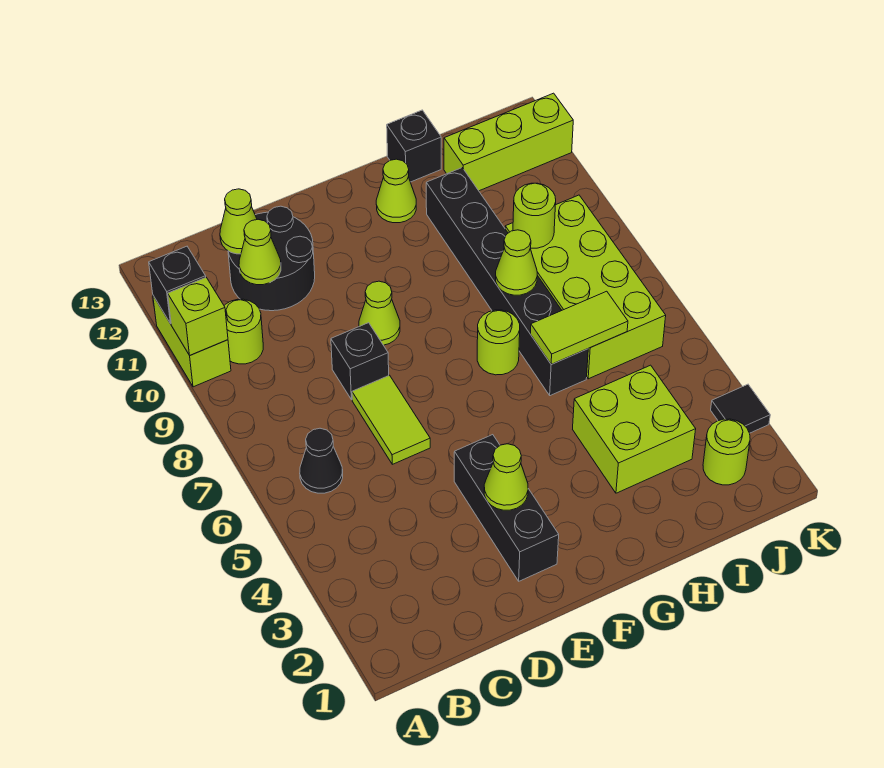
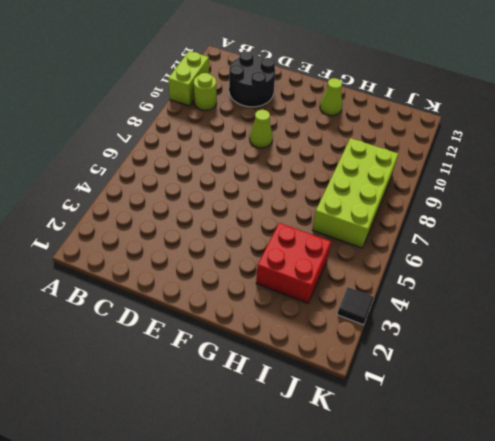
red brick H3:I4 level 1 -> lime brick H3:I4 level 1
none -> black cone B6 level 1
none -> lime tile D6:D7 level 1
none -> black brick D8 level 1

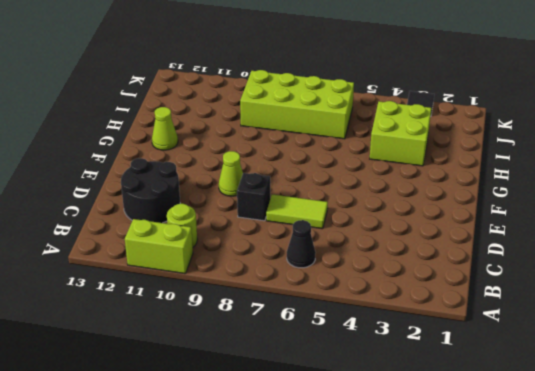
none -> black brick E2:E4 level 1
none -> lime round brick G7 level 1
none -> black brick H6:H11 level 1

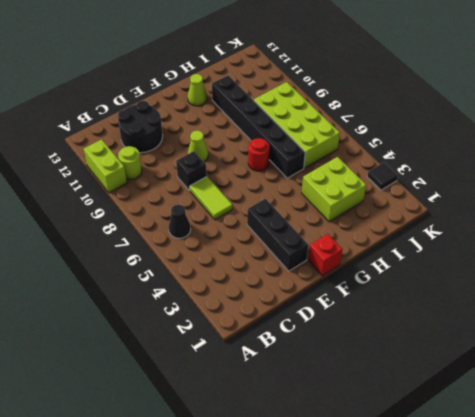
red brick F1 level 1 -> none
red round brick G7 level 1 -> lime round brick G7 level 1
none -> black brick H13 level 1
none -> lime brick I12:K12 level 1
none -> lime round brick J2 level 1

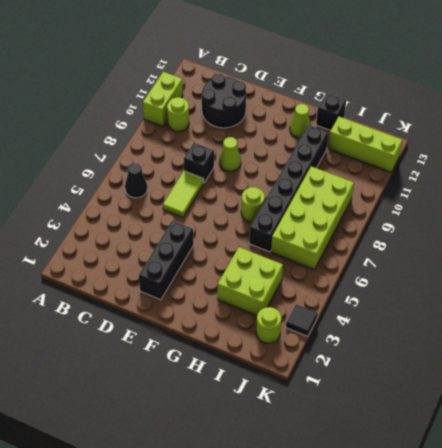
none -> lime brick A10 level 2
none -> black brick A11 level 2
none -> lime cone C11 level 2

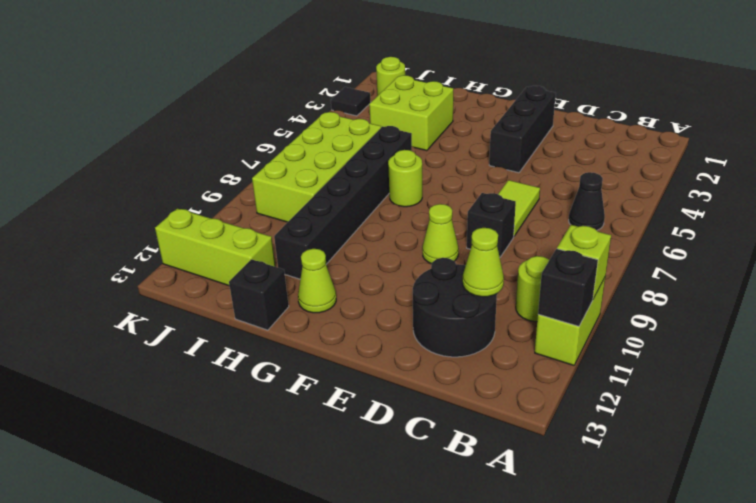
none -> lime cone C12 level 2
none -> lime cone E3 level 2
none -> lime tile H6:I6 level 2

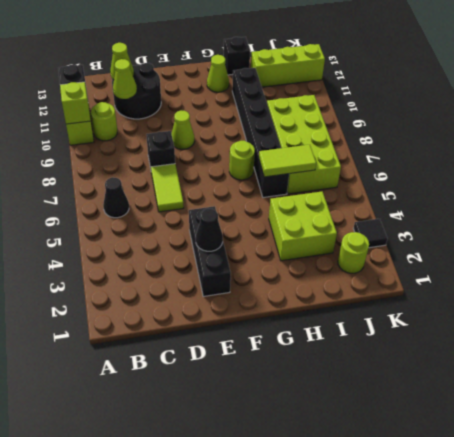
black cone E3 level 2 -> lime cone E3 level 2
none -> lime cone H8 level 2
none -> lime round brick I9 level 2

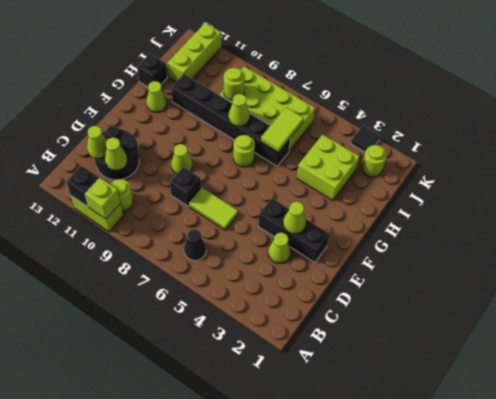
lime cone D3 level 1 -> none

